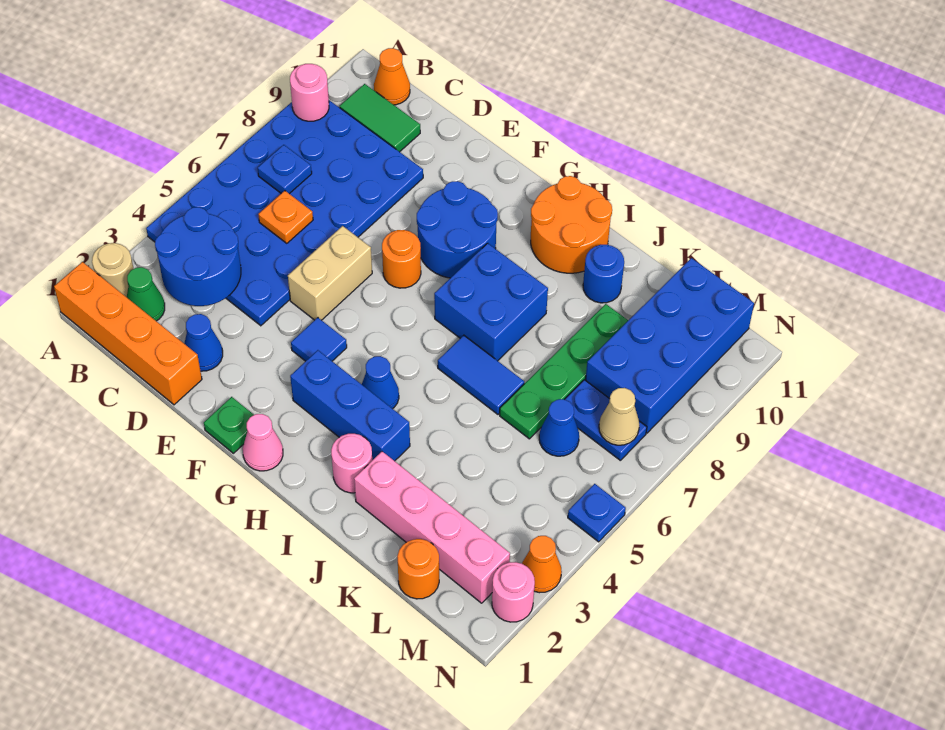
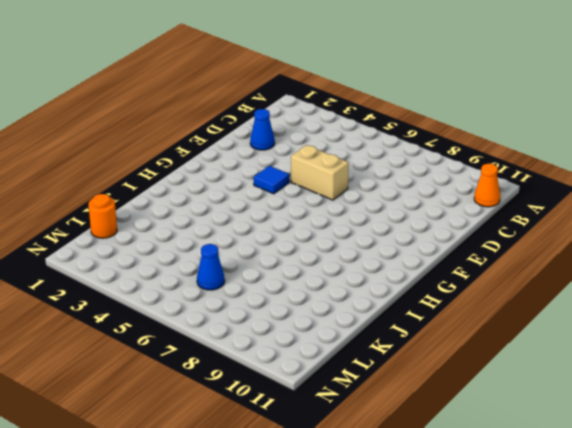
none -> orange brick A1:D1 level 1
none -> tan round brick A2 level 1
none -> blue plate A4:D9 level 1
none -> green cone B2 level 1

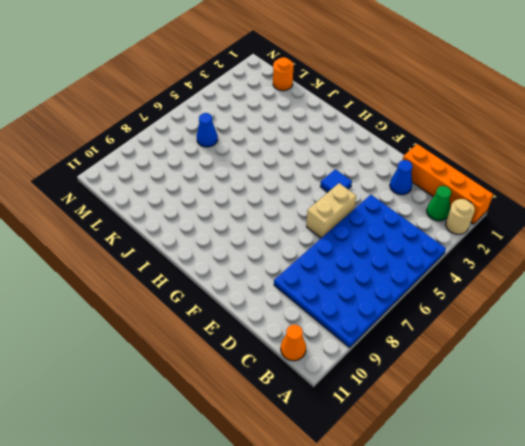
none -> green tile B10:C10 level 1
none -> green plate F1 level 1
none -> orange round brick F7 level 1
none -> blue round brick F8:G9 level 1

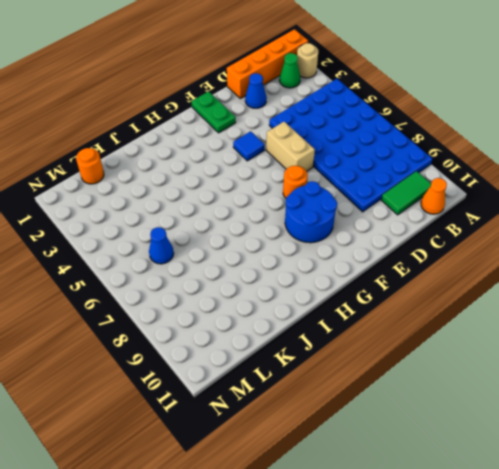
green plate F1:F2 level 1 -> green plate F1 level 1
none -> pink cone G1 level 1
none -> blue brick G3:I3 level 1
none -> blue cone H4 level 1
none -> blue brick H7:I8 level 1

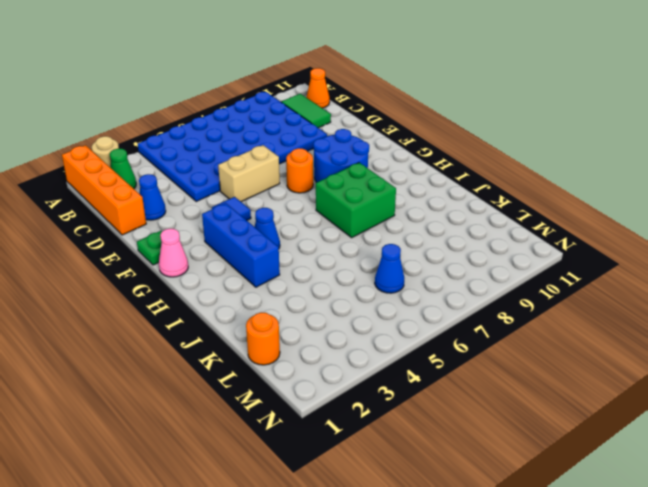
green brick H7:I8 level 1 -> blue brick H7:I8 level 1
none -> orange round brick H10:I11 level 1
none -> pink round brick I2 level 1
none -> blue tile I6:J6 level 1
none -> pink brick J2:M2 level 1

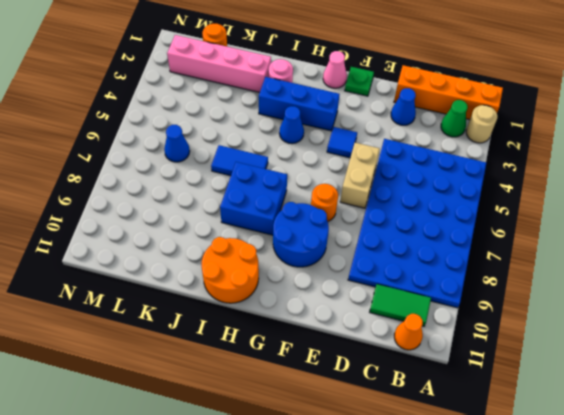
none -> blue round brick J10 level 1
none -> green plate K6:K9 level 1
none -> blue plate L7:M7 level 1
none -> blue brick L8:M11 level 1

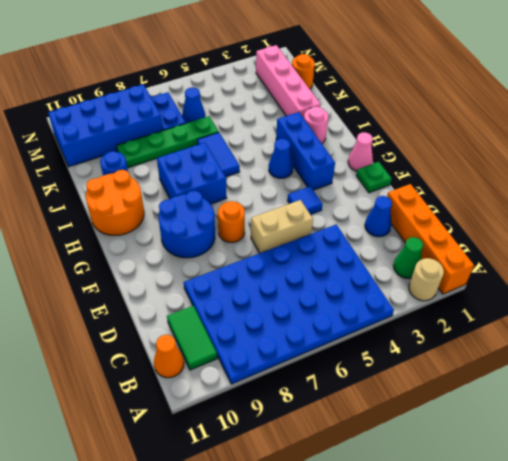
none -> pink round brick N2 level 1
none -> orange cone N3 level 1
none -> blue plate N5 level 1
none -> pink round brick A9 level 2

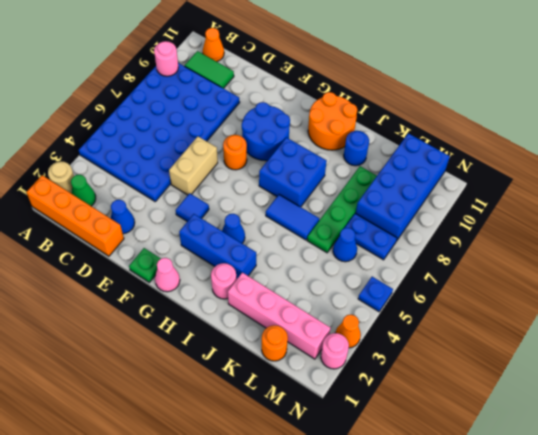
none -> blue round brick B3:C4 level 2
none -> blue plate B7 level 2
none -> orange plate C6 level 2
none -> tan cone M7 level 2

